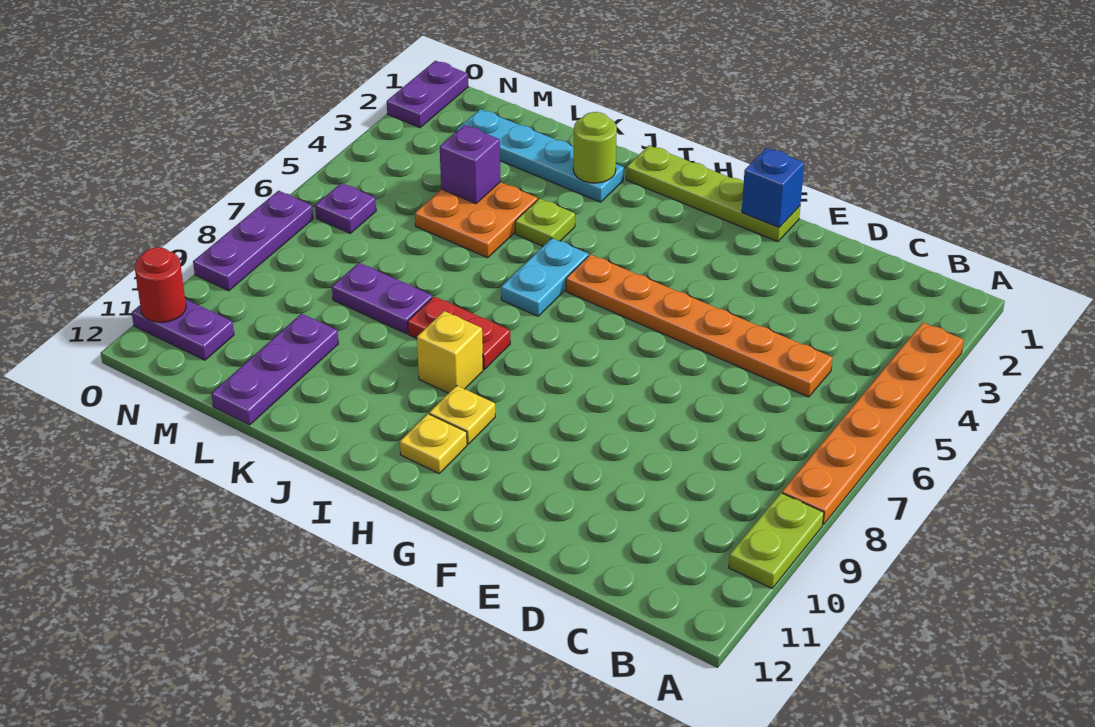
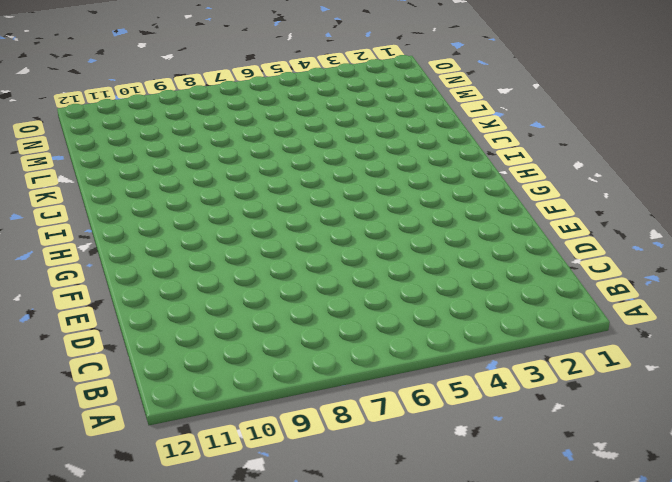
none -> orange plate A3:A8 level 1
none -> lime plate A9:A10 level 1
none -> orange plate C5:H5 level 1

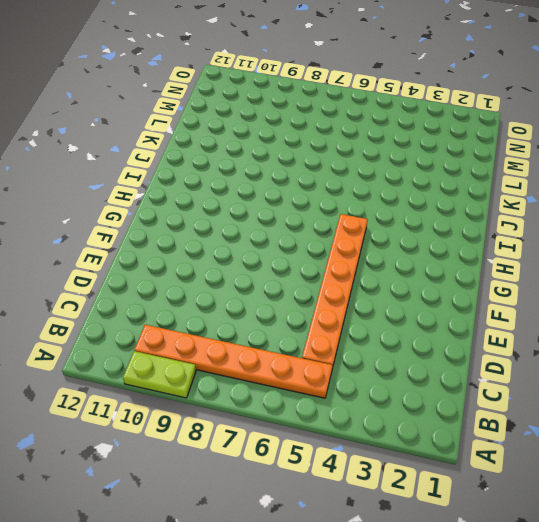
orange plate B5:B10 level 1 -> orange plate A3:A8 level 1
none -> lime plate F1:I1 level 1
none -> yellow plate H10 level 1
none -> yellow plate H11 level 1

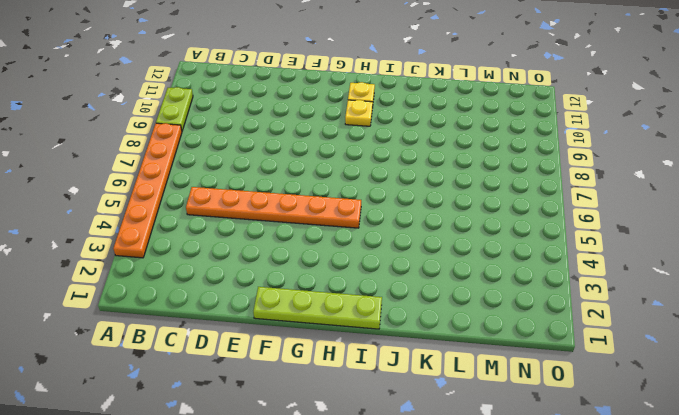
none -> cyan plate I5:I6 level 1
none -> red plate I8:J8 level 1
none -> yellow brick I9 level 1

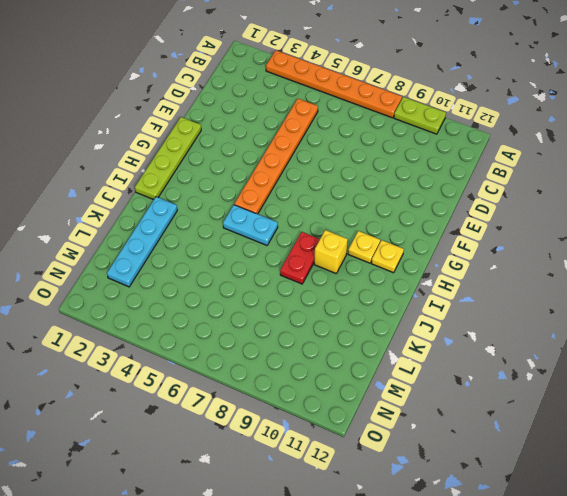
none -> lime plate J4 level 1
none -> orange plate K4:L5 level 1
none -> purple plate K8:L8 level 1

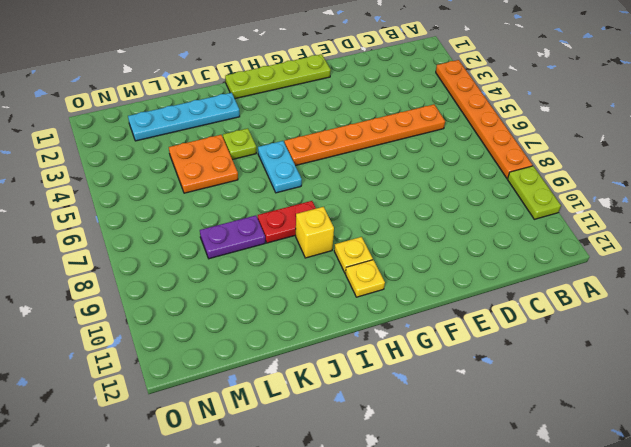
none -> purple plate L10:L12 level 1
none -> purple plate N6 level 1
none -> purple plate N11:O11 level 1

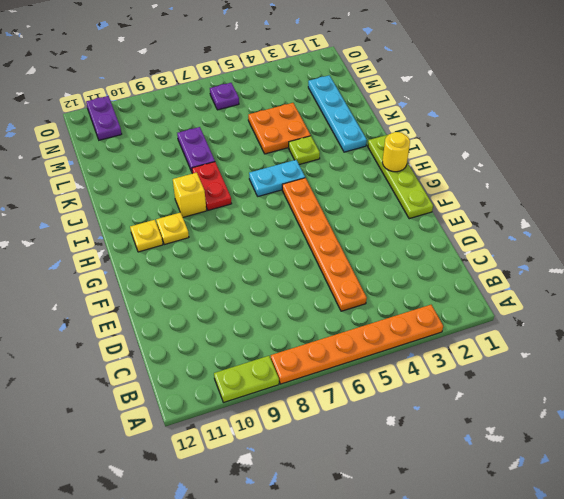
yellow round brick H1 level 2 -> none
none -> purple plate L10:L12 level 1
none -> purple plate O1:O2 level 1
none -> purple plate O7:O9 level 1

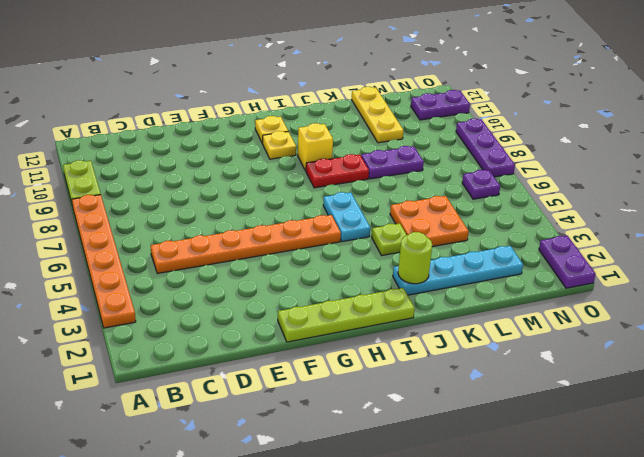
yellow plate L10:L12 level 1 -> purple plate L10:L12 level 1
none -> blue brick F1 level 2
none -> purple brick L4 level 2
none -> red round brick O11 level 2

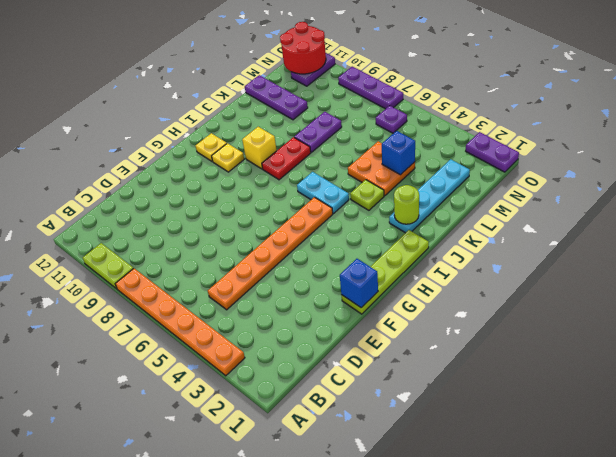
blue brick L4 level 2 -> purple brick L4 level 2
red round brick N11:O12 level 2 -> red round brick O11 level 2

